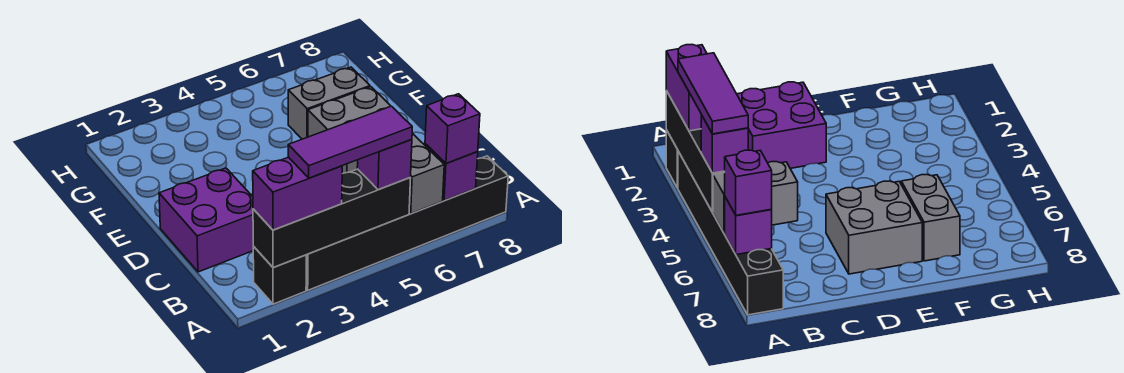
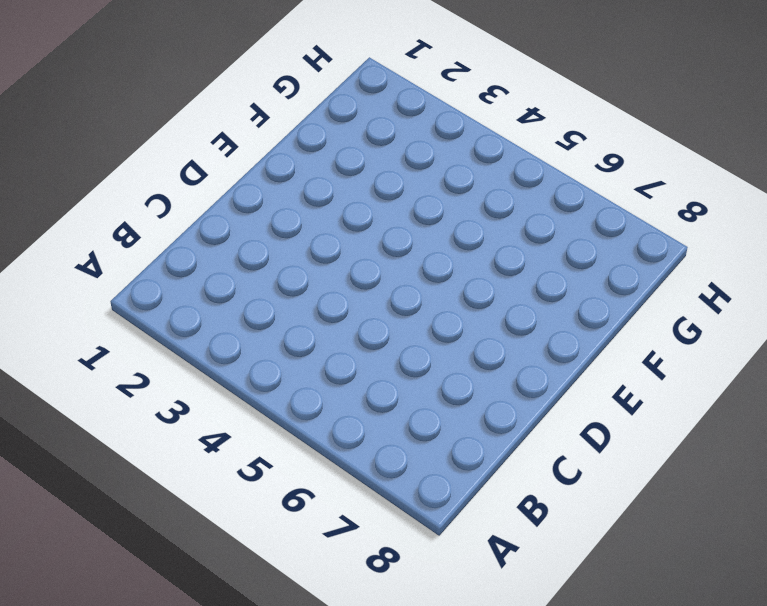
none -> black brick A2 level 1
none -> black brick A3:A8 level 1
none -> purple brick C1:D2 level 1

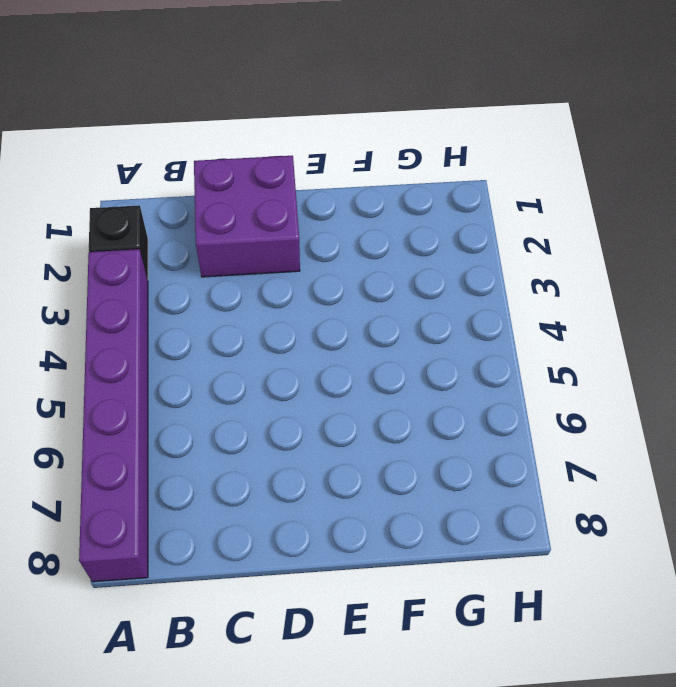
purple brick A3:A8 level 1 -> black brick A3:A8 level 1
none -> grey brick D6:E7 level 1
none -> grey brick F6:F7 level 1
none -> black brick A2:A5 level 2

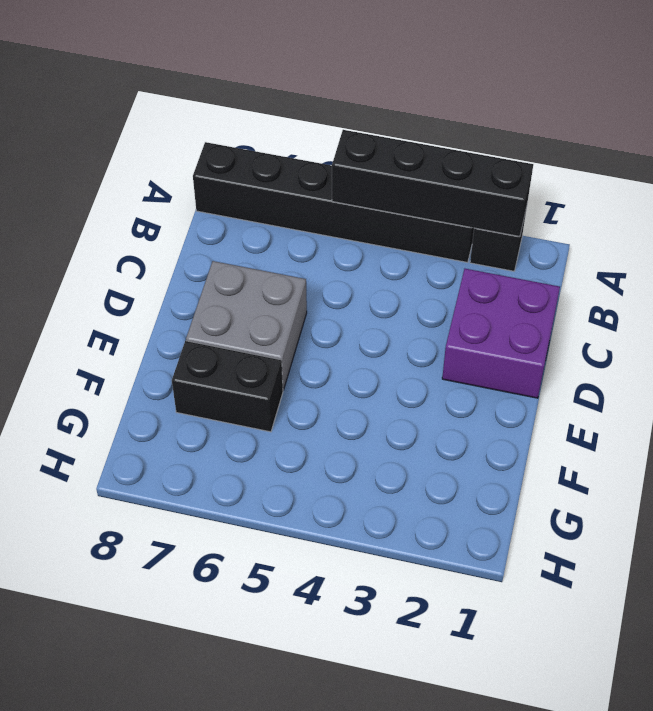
black brick F6:F7 level 1 -> grey brick F6:F7 level 1
none -> grey brick A6:B6 level 2
none -> purple brick A7 level 2
none -> purple brick A2:A3 level 3

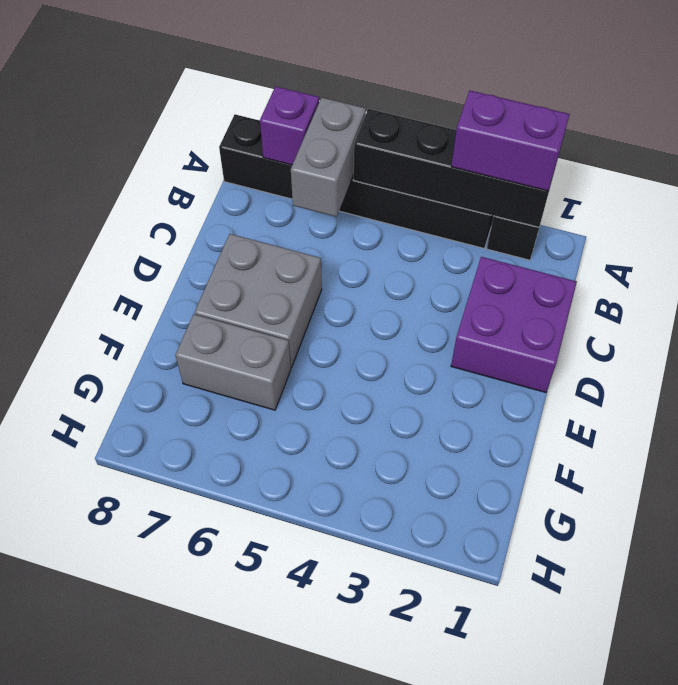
none -> purple brick A5 level 3
none -> purple brick A7 level 3
none -> purple tile A3:A5 level 4

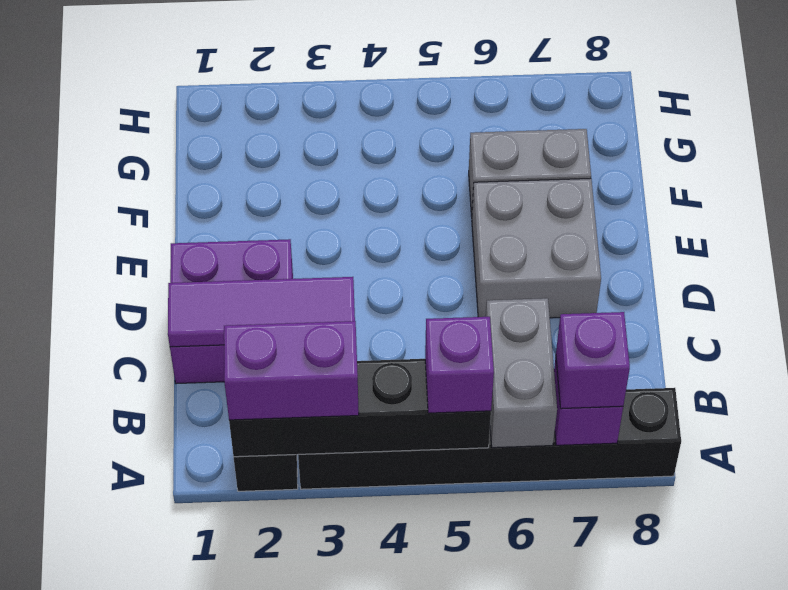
purple tile C1:C3 level 2 -> purple tile A3:A5 level 4

